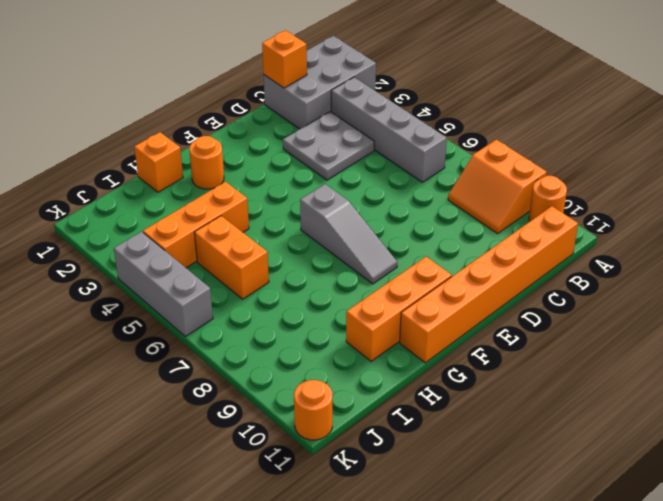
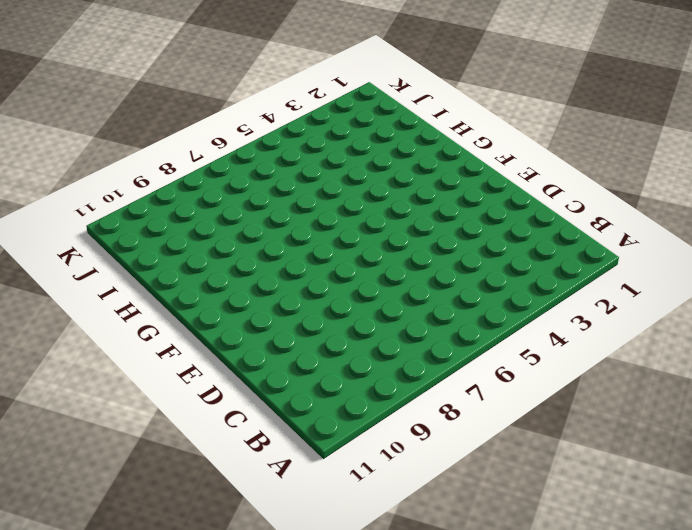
none -> grey brick A1:C2 level 1
none -> orange slope A8:B9 level 1 top A
none -> orange round brick A10 level 1

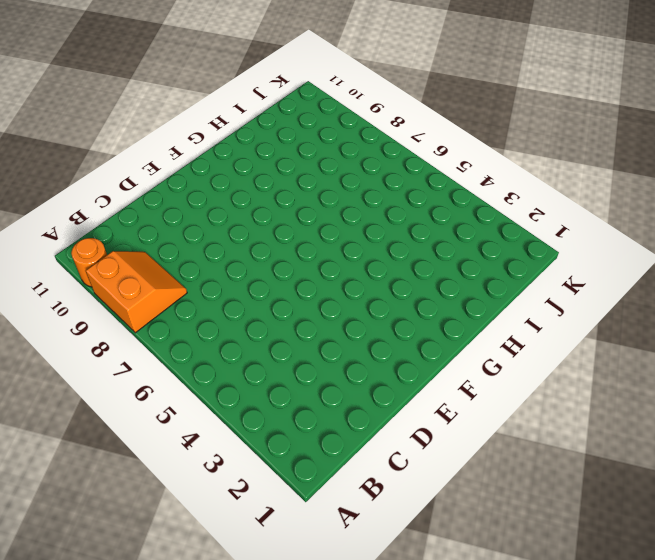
none -> grey brick A1:C2 level 1
none -> grey brick B3:B6 level 1
none -> orange brick B11:G11 level 1

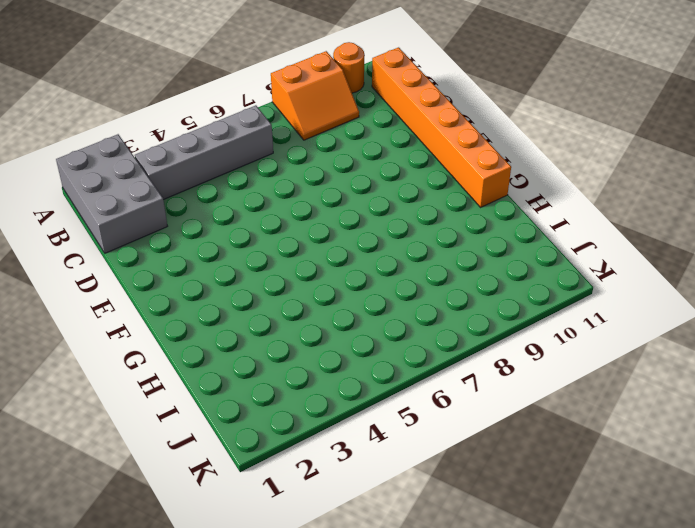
none -> grey plate C3:D4 level 1
none -> grey slope F6:F8 level 1 top 6
none -> orange brick F10:H10 level 1

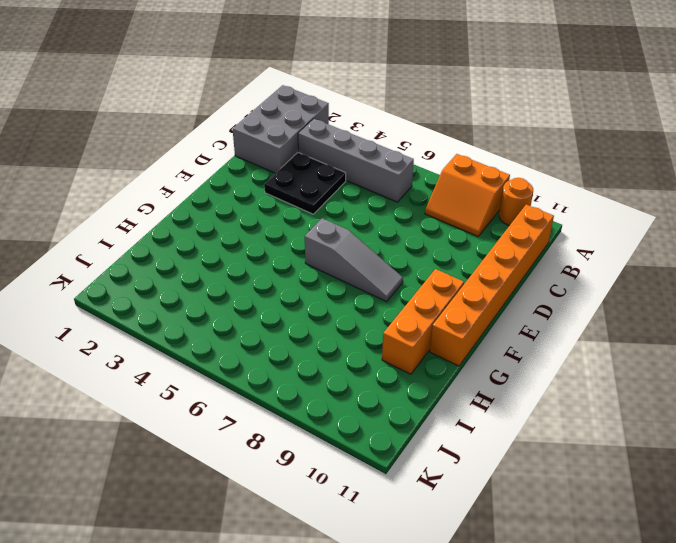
black plate C3:D4 level 1 -> grey plate C3:D4 level 1
none -> orange round brick G2 level 1
none -> orange brick H1 level 1
none -> orange brick H4:J4 level 1

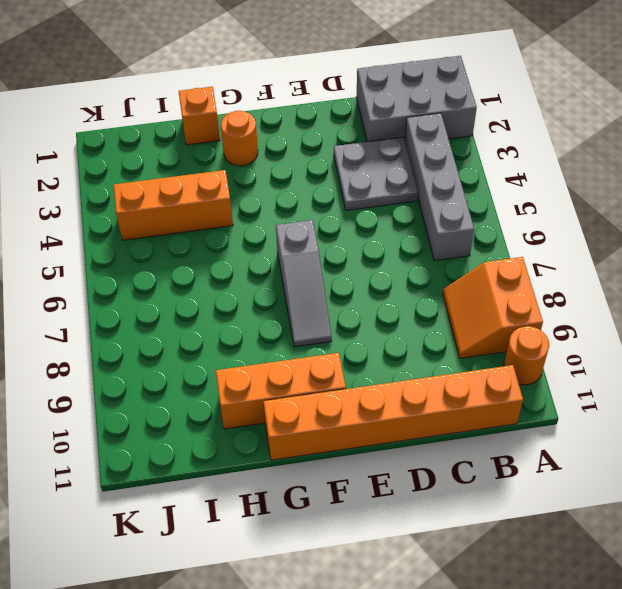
none -> orange brick I5:I6 level 1
none -> grey brick K4:K6 level 1
none -> orange round brick K11 level 1

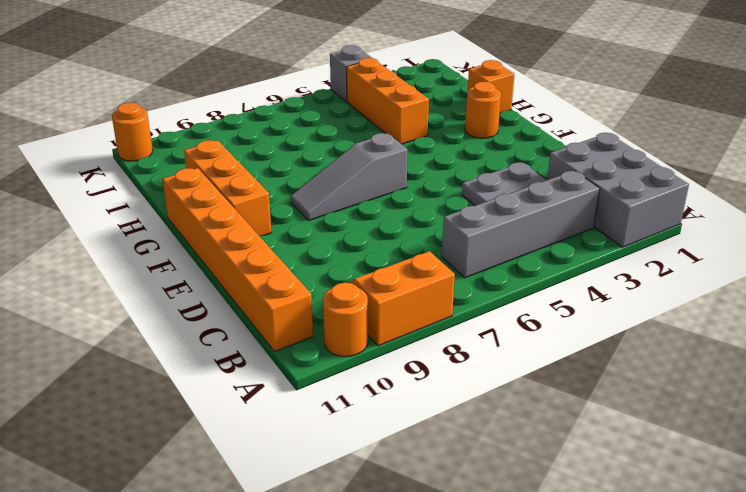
grey brick K4 level 1 -> grey brick K4:K6 level 1
none -> orange brick I5:I6 level 1
none -> orange brick C1 level 2

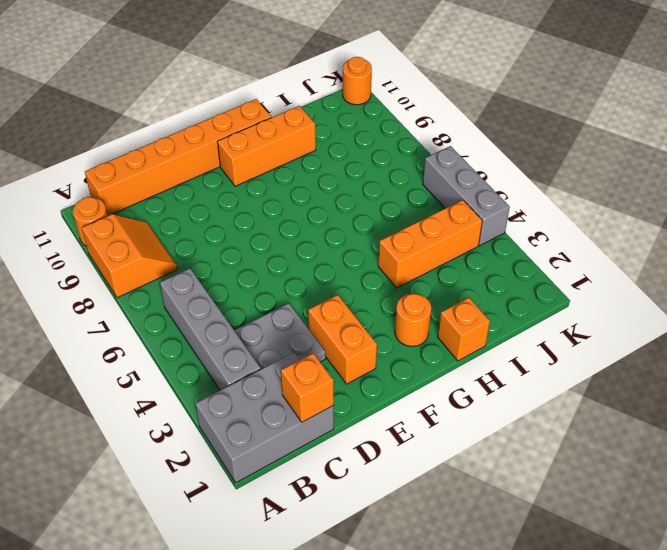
orange brick E2:E3 level 1 -> orange brick I5:I6 level 1
none -> grey slope F6:F8 level 1 top 6

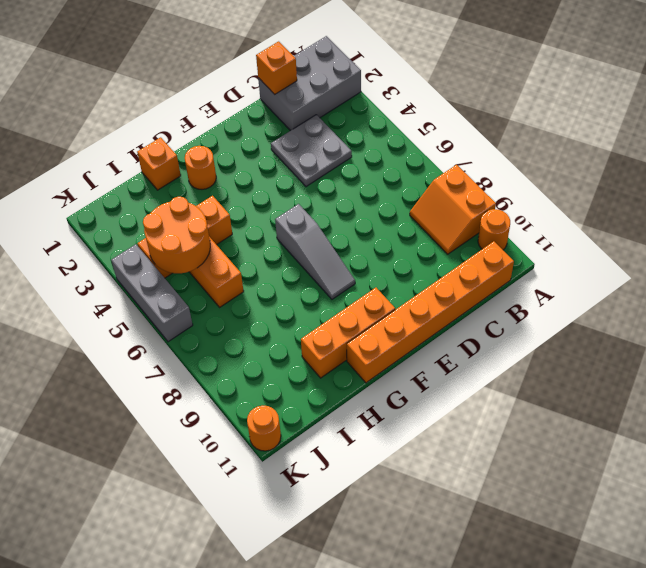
orange round brick I4:J5 level 2 -> none
none -> grey brick B3:B6 level 1

